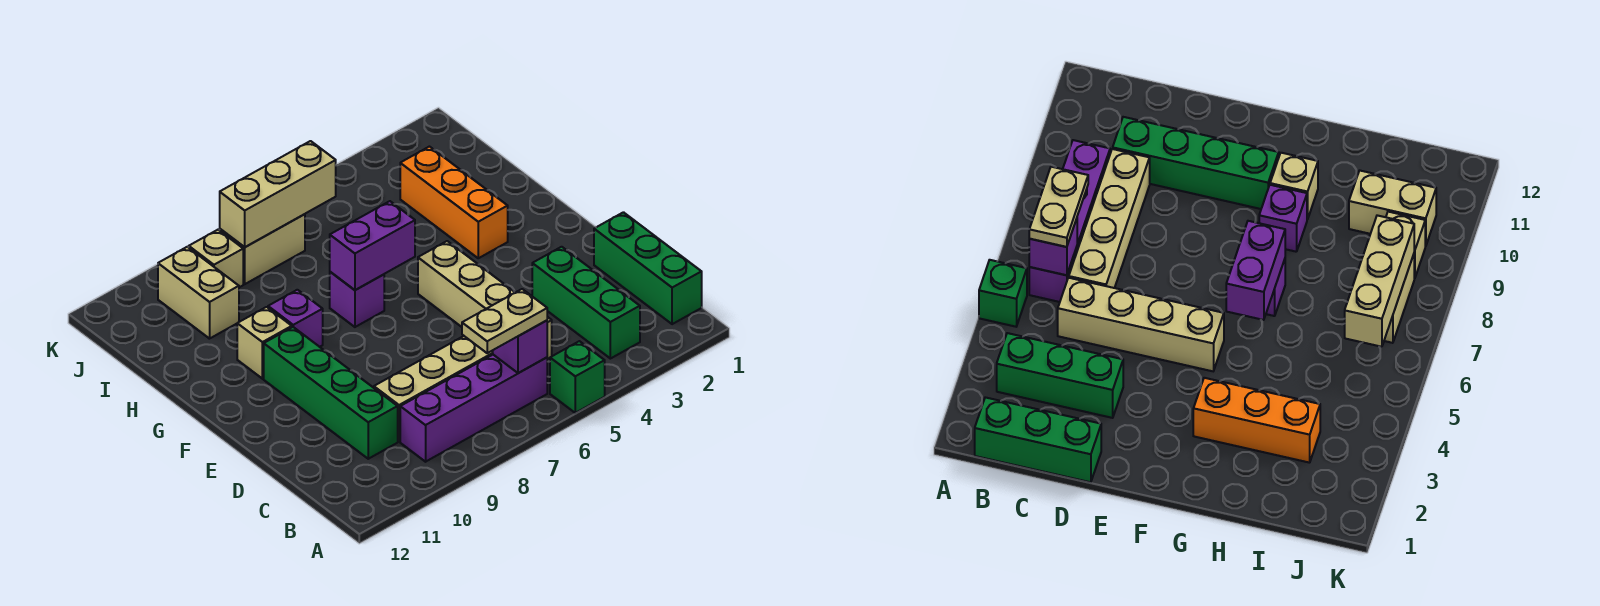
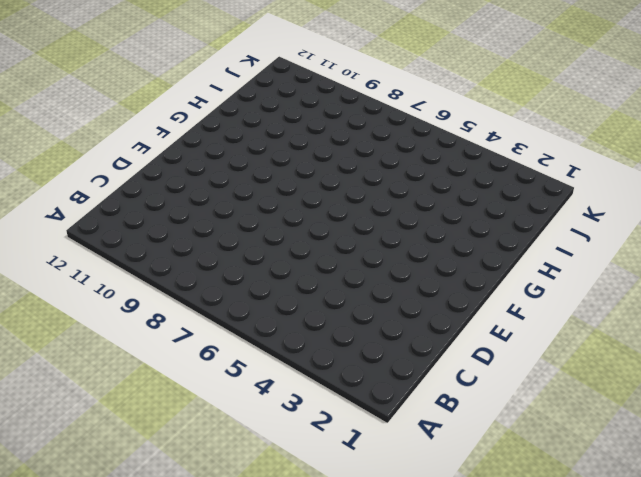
none -> green brick A5 level 1
none -> green brick B1:D1 level 1
none -> green brick B3:D3 level 1

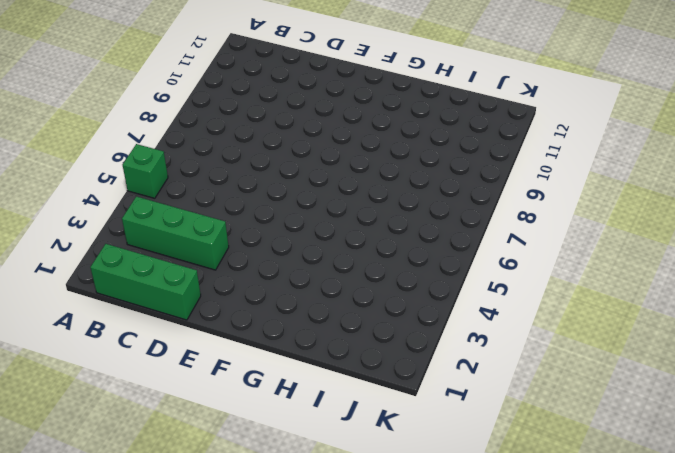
none -> purple brick B6:B9 level 1
none -> tan brick C5:F5 level 1
none -> tan brick C6:C9 level 1

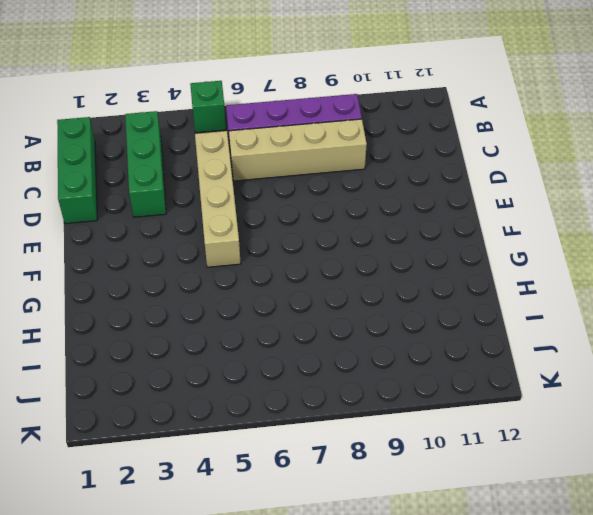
none -> green brick C10:F10 level 1
none -> orange brick G3:I3 level 1
none -> purple brick G7 level 1

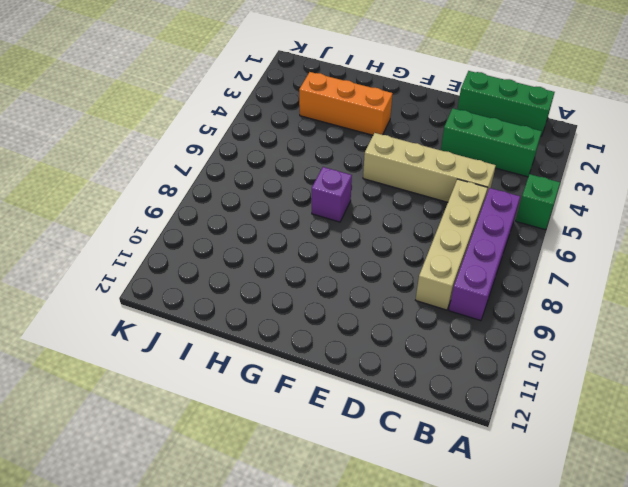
none -> green brick C10:F10 level 1
none -> purple brick G9 level 1
none -> tan brick G10 level 1

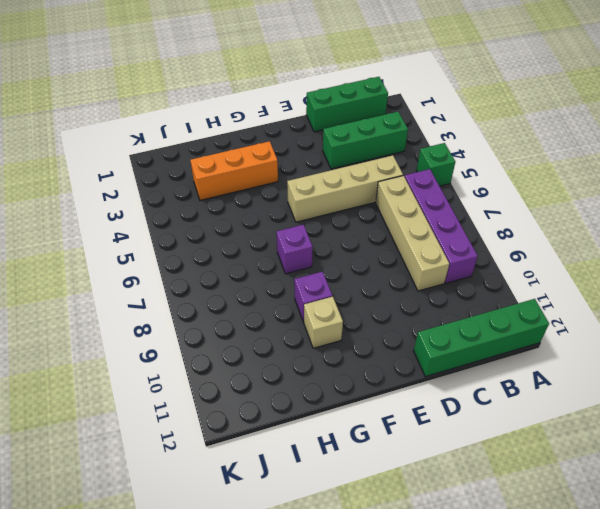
green brick A12:D12 level 1 -> green brick C10:F10 level 1
none -> tan brick I10:J10 level 1
none -> tan brick J7:J8 level 1
none -> tan brick J9 level 1

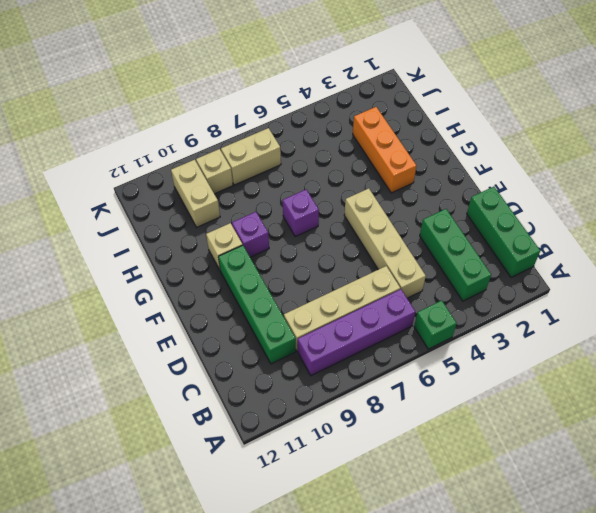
none -> purple brick B6 level 2
none -> purple brick G6:G7 level 2
none -> tan brick J6:J8 level 2

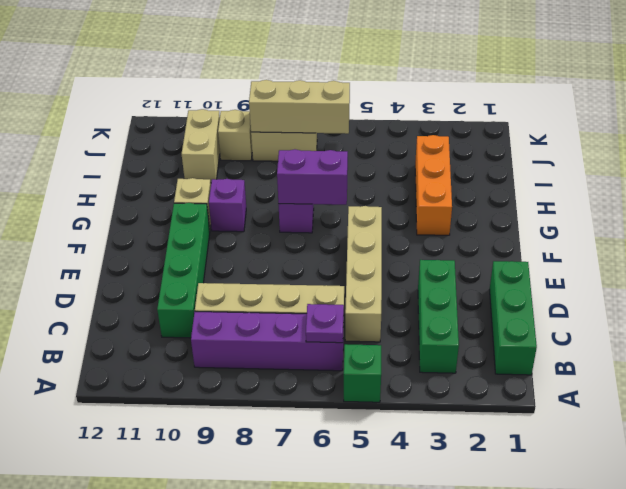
purple plate B6 level 2 -> purple brick B6 level 2
none -> tan plate B6:B7 level 3

